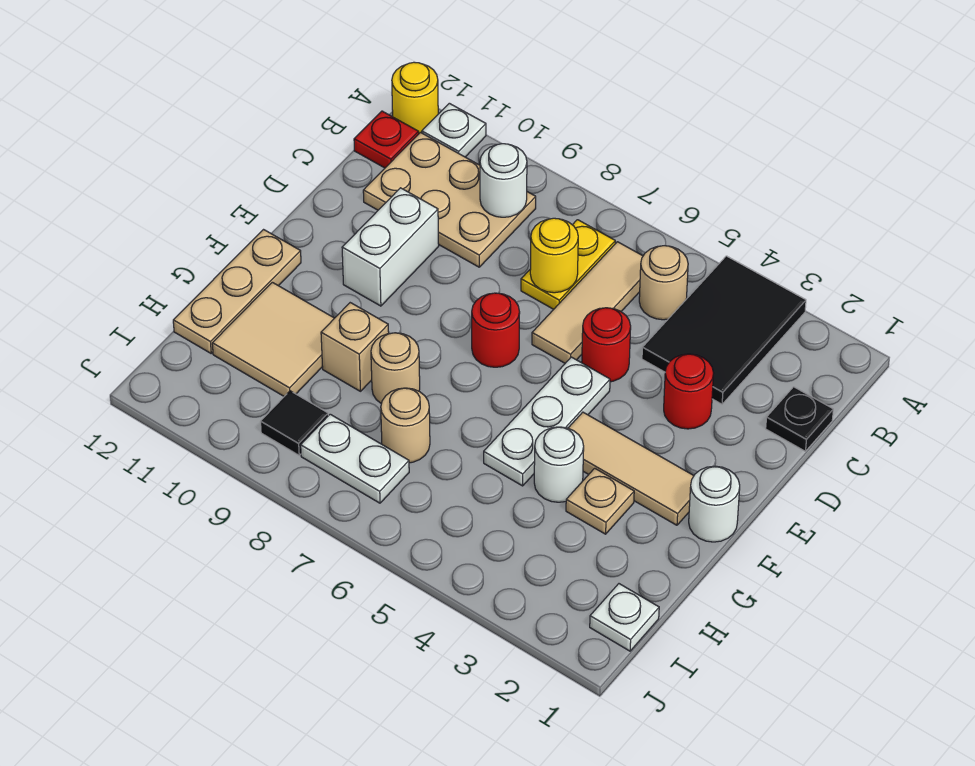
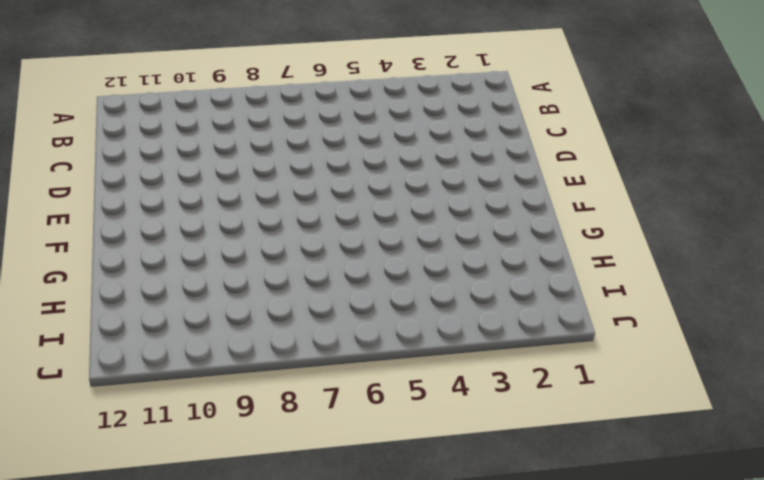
none -> black tile A3:C4 level 1
none -> white plate A11 level 1
none -> yellow round brick A12 level 1

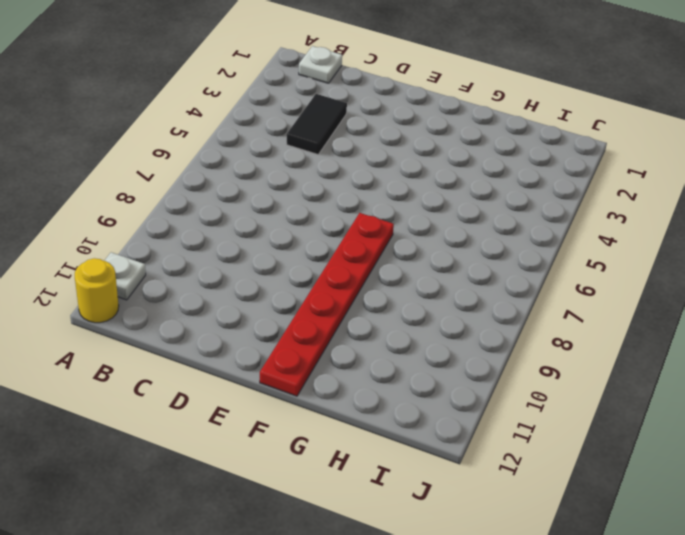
white plate B1 level 1 -> white plate I1 level 1
black tile C3:C4 level 1 -> black tile A3:C4 level 1
red plate F7:F12 level 1 -> tan plate F12:H12 level 1
none -> tan round brick B5 level 1
none -> tan tile B6:D6 level 1
none -> yellow plate B7:C7 level 1

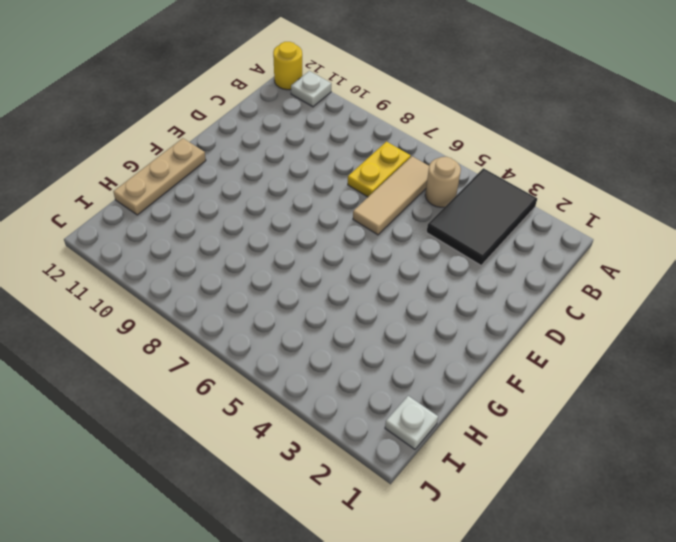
none -> tan plate B9:C11 level 1
none -> red plate B12 level 1
none -> black plate C1 level 1

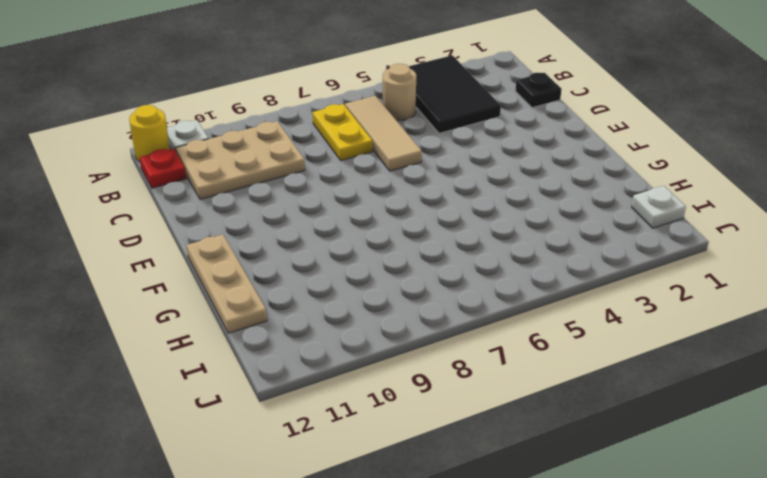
none -> red round brick D3 level 1
none -> red round brick D5 level 1
none -> white brick D10:E10 level 1

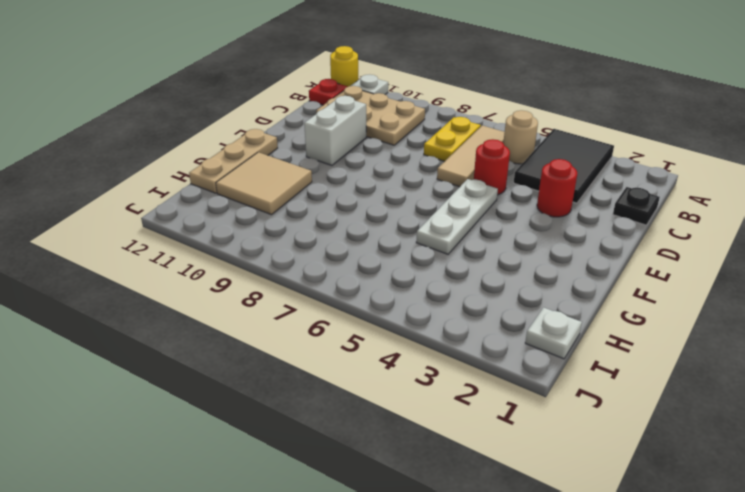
none -> red round brick E7 level 1
none -> white round brick F1 level 1
none -> tan tile F2:F4 level 1

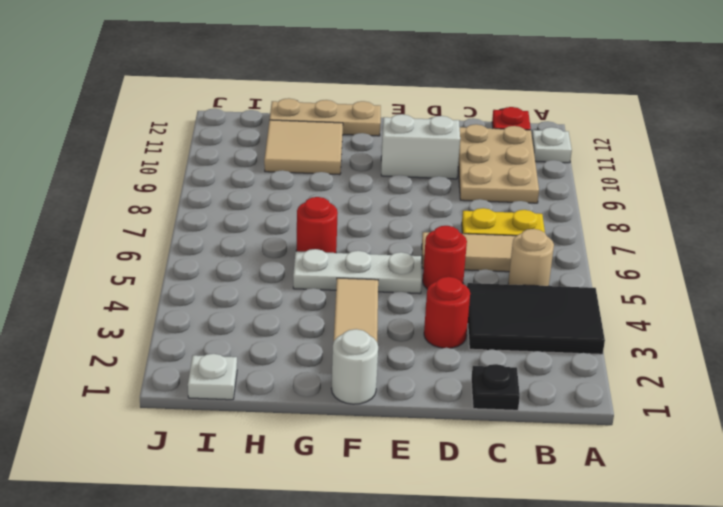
red round brick G6 level 1 -> red round brick E7 level 1
none -> yellow round brick A12 level 1
none -> tan plate G3 level 1
none -> white round brick G4 level 1

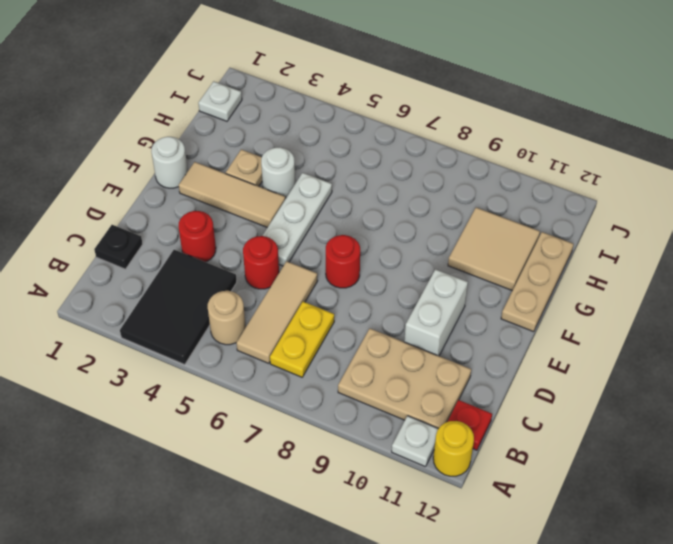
none -> tan round brick G8 level 1
none -> tan brick G9 level 1
none -> tan round brick H7 level 1

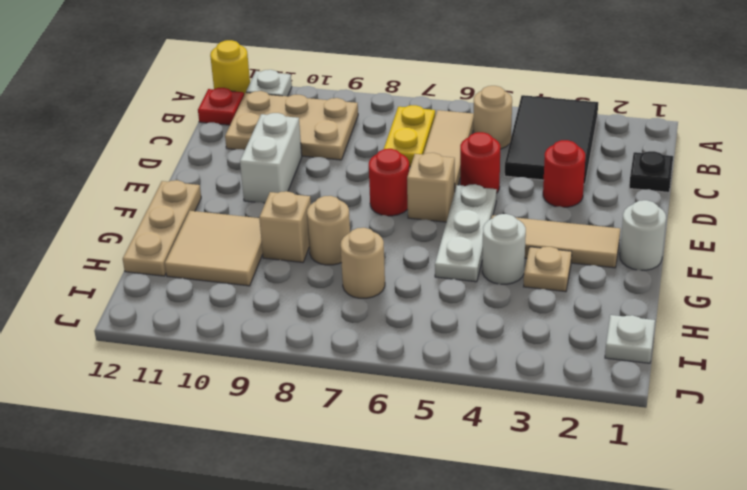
tan brick E6 level 1 -> none
none -> white plate I7:I8 level 1
none -> black tile I9 level 1
none -> white round brick B9 level 2

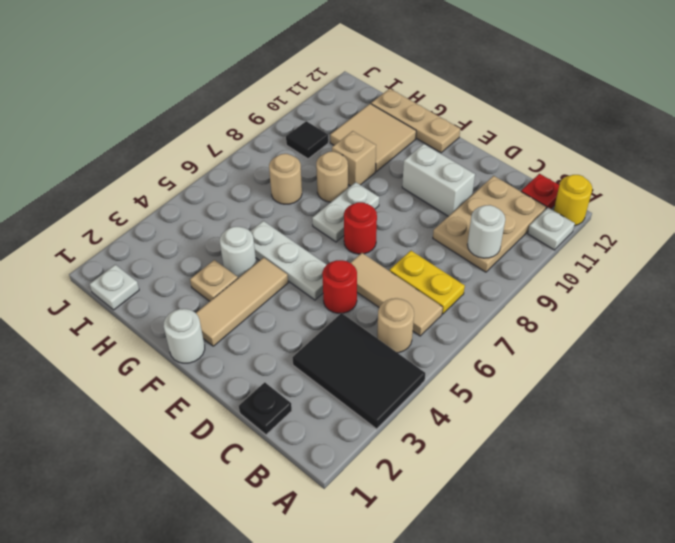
white plate F7:F8 level 1 -> white plate I7:I8 level 1
none -> red round brick D3 level 1
none -> yellow round brick C7 level 2

